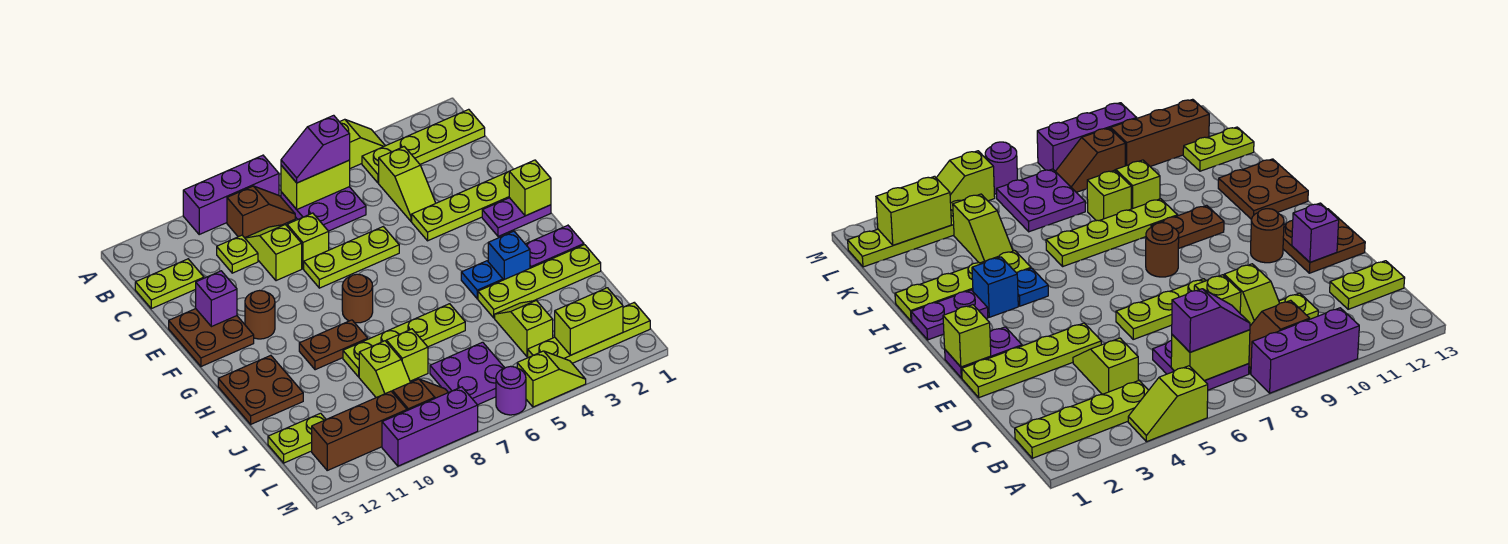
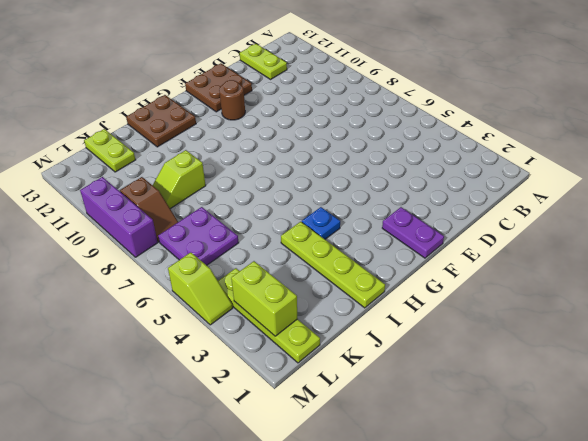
none -> lime slope A4:A5 level 1 top 5
none -> purple brick A8:A10 level 1
none -> lime plate B1:B4 level 1
none -> purple plate B6:C7 level 1

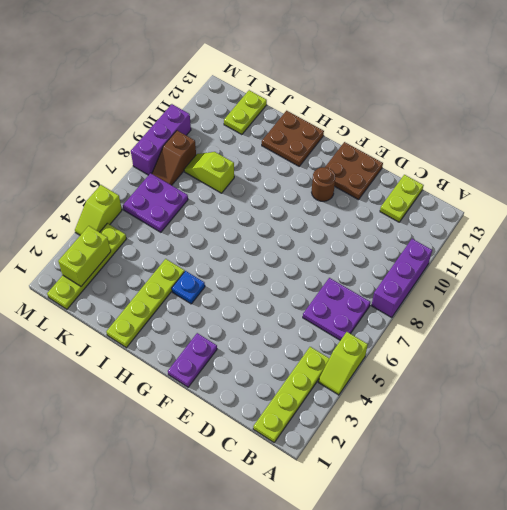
none -> brown slope B8:B9 level 1 top 9
none -> lime slope C4:D4 level 1 top C
none -> lime slope C9:D9 level 1 top D
none -> lime plate C10 level 1

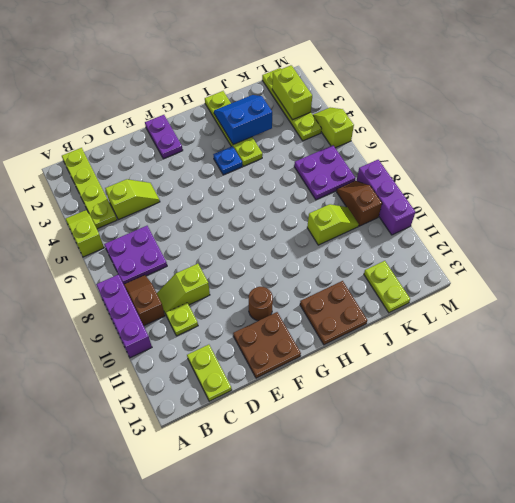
blue slope I2:J3 level 2 top 3 -> none
none -> lime brick D8 level 1
none -> lime plate E1:E4 level 1
none -> lime plate E6:E8 level 1
none -> brown round brick G8 level 1

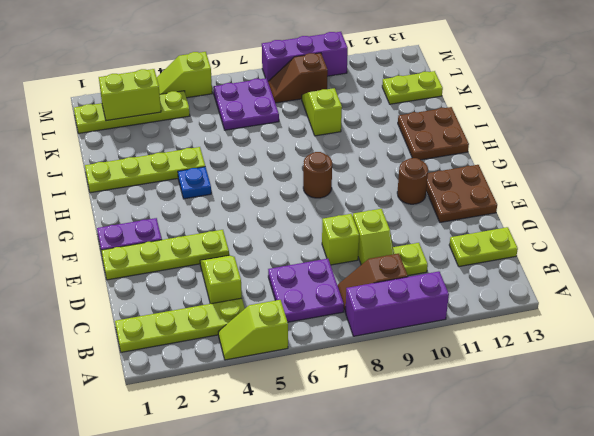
none -> lime plate E6:E8 level 1
none -> purple plate H1:H2 level 1
none -> blue brick H3 level 1
none -> brown plate H9:H10 level 1

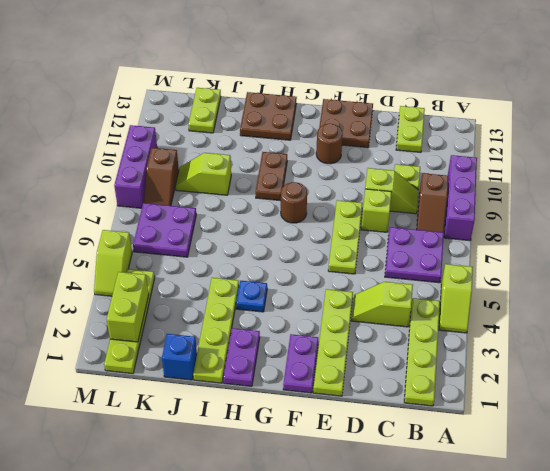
blue brick J1 level 1 -> blue brick H3 level 1
none -> lime plate I6:I9 level 1
none -> lime slope J4:K4 level 1 top K
none -> lime brick J8 level 1
none -> brown brick L10:L12 level 1

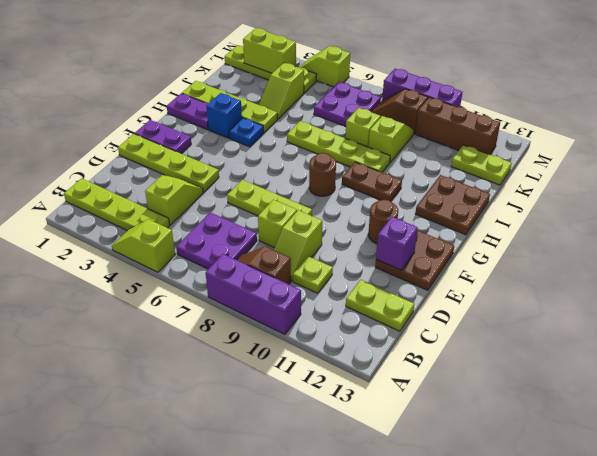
none -> purple round brick M6 level 1
none -> lime brick B6:B7 level 2
none -> lime brick F1 level 2
none -> purple slope B6:B7 level 3 top 6

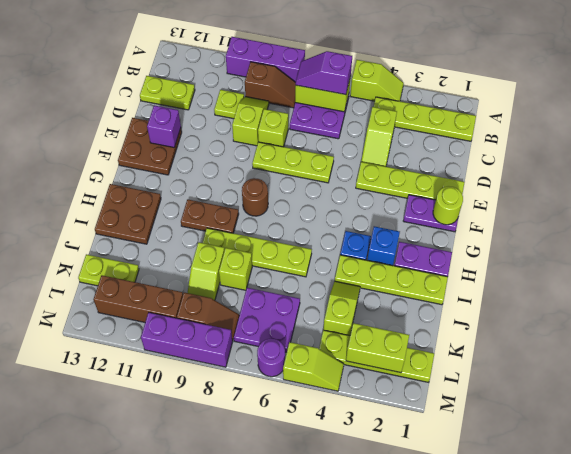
lime round brick F1 level 2 -> lime brick F1 level 2
none -> brown round brick F11 level 1

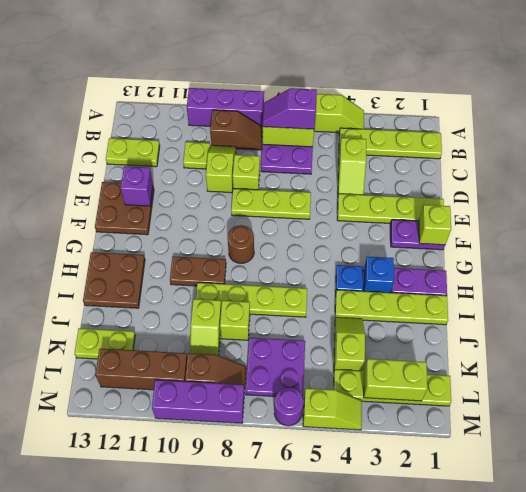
none -> brown round brick F11 level 1

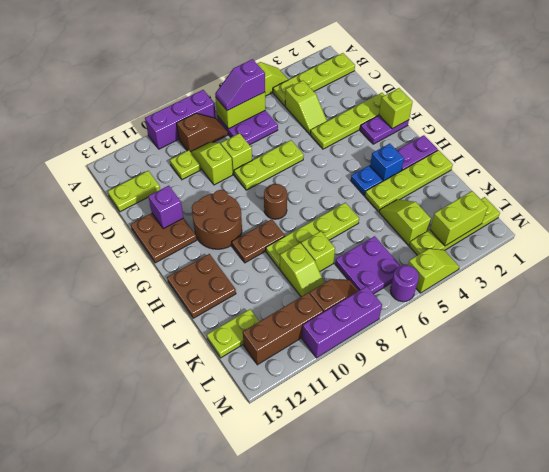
brown round brick F10:G11 level 1 -> brown round brick F11 level 1

